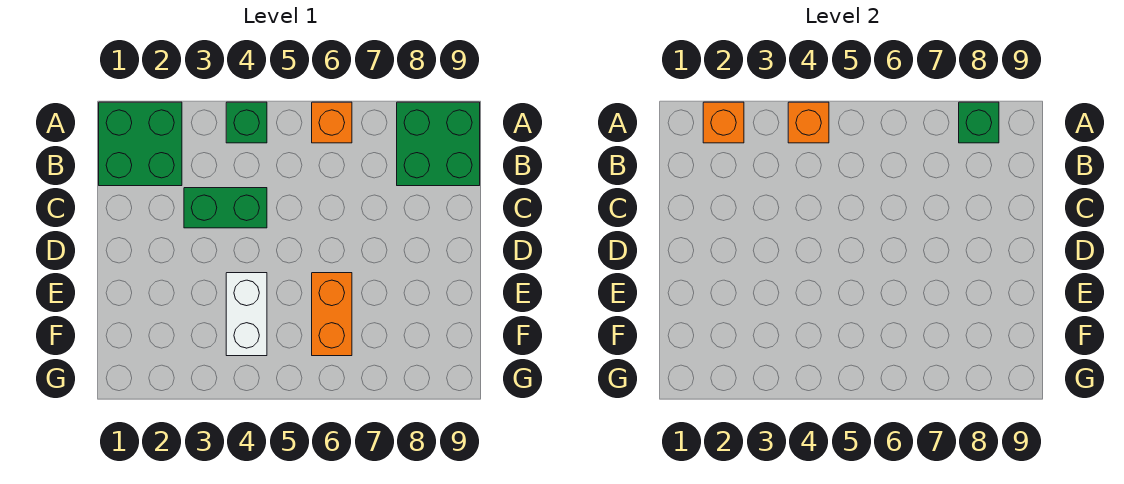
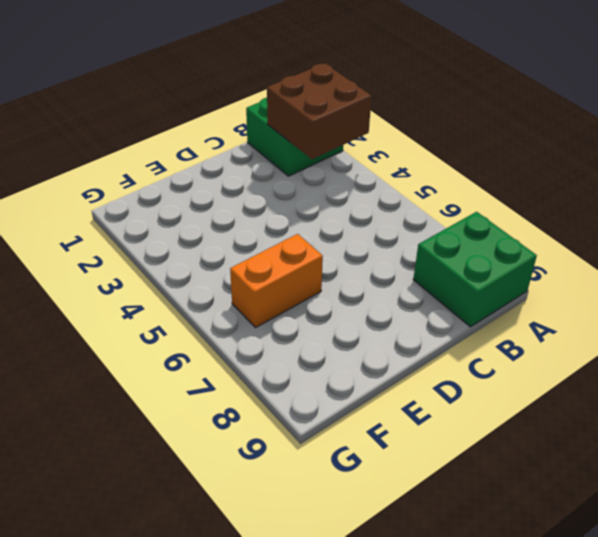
brown brick A2:B3 level 2 -> orange brick A2 level 2
none -> green brick A4 level 1
none -> orange brick A6 level 1

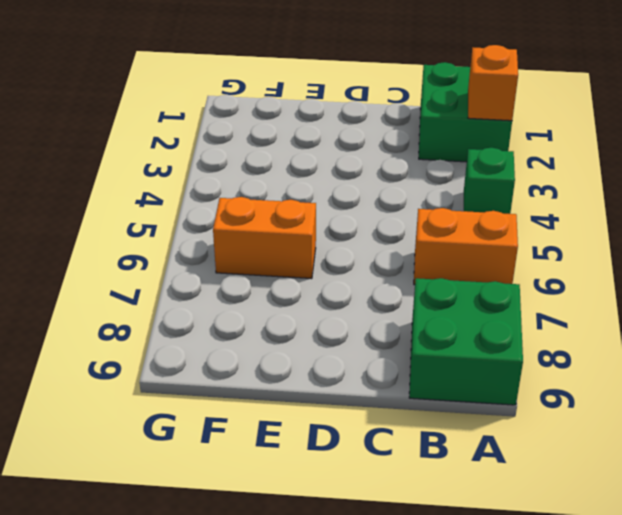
orange brick A6:B6 level 1 -> orange brick A6 level 1
none -> green brick C3:C4 level 1
none -> white brick E4:F4 level 1

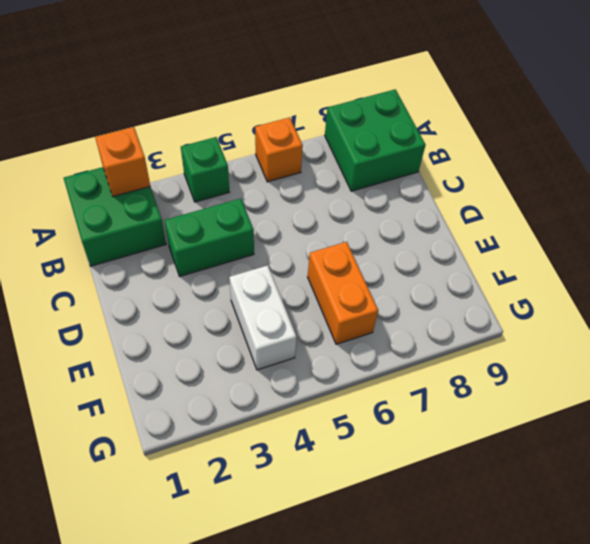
none -> orange brick A4 level 2
none -> green brick A8 level 2

